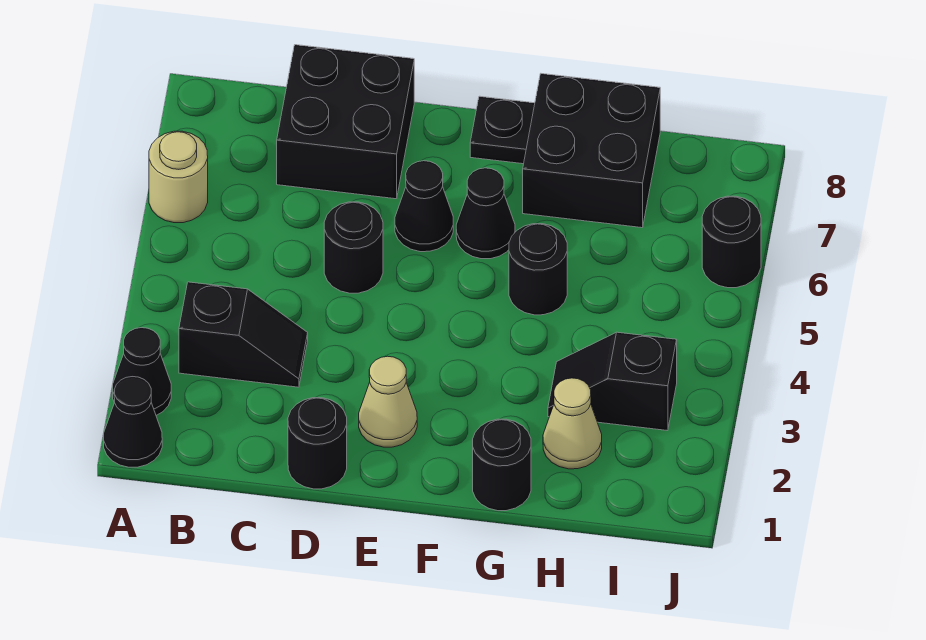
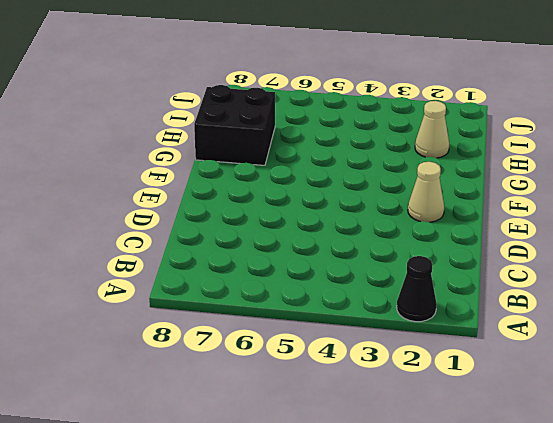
none -> black cone A1 level 1
none -> tan round brick A6 level 1
none -> black slope B3:C3 level 1 top B

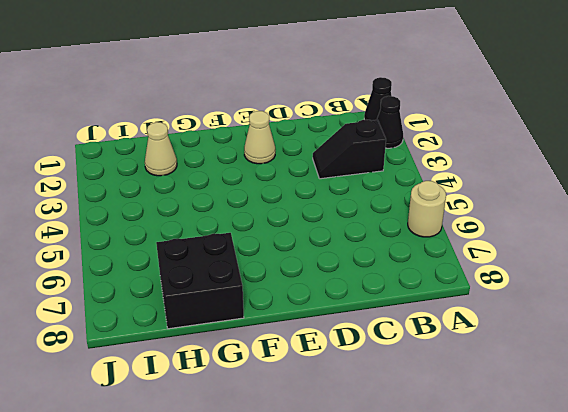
none -> black brick C7:D8 level 1
none -> black round brick D1 level 1
none -> black round brick D5 level 1

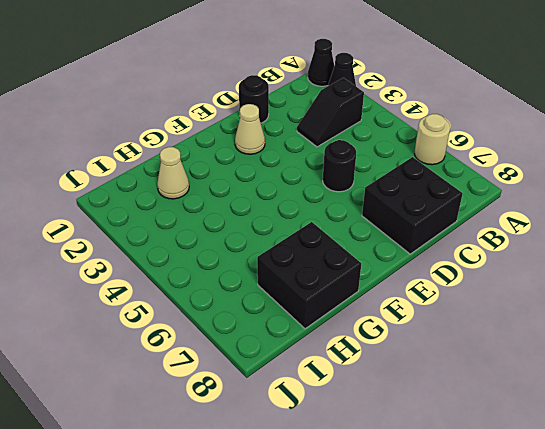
none -> black cone E6 level 1
none -> black cone F6 level 1
none -> black plate F8 level 1

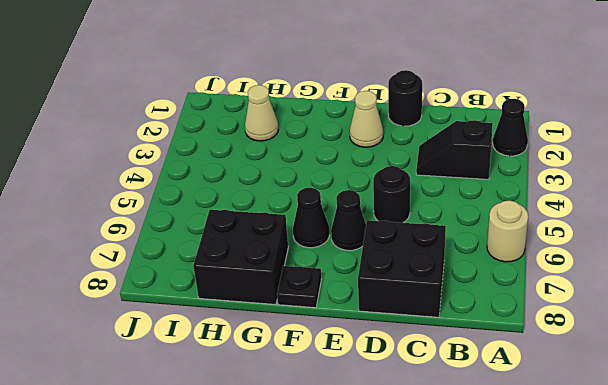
none -> black cone A1 level 1
none -> black round brick G1 level 1
none -> black round brick G5 level 1

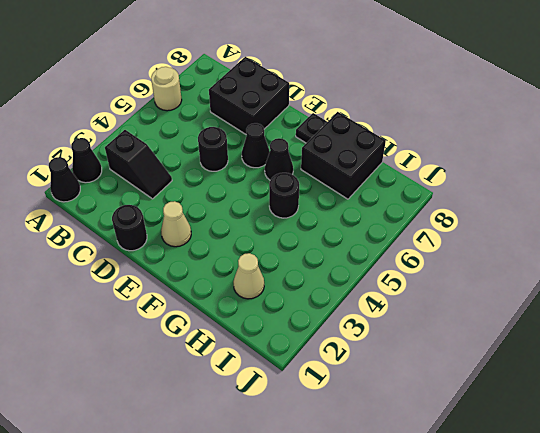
none -> black round brick G1 level 1
none -> black slope H3:I3 level 1 top I
none -> black round brick J6 level 1

